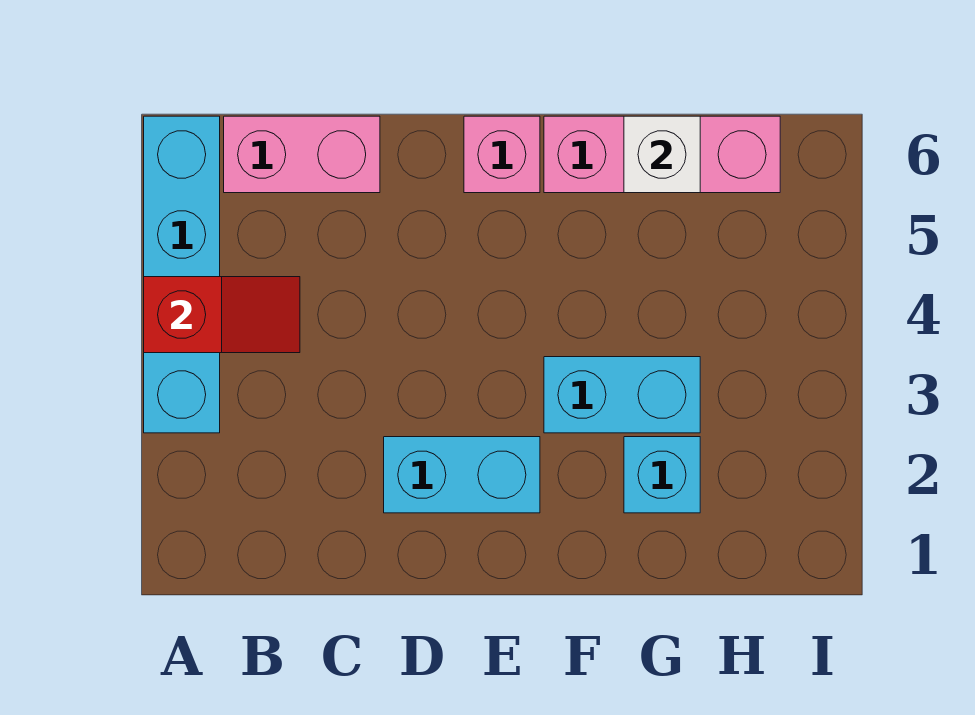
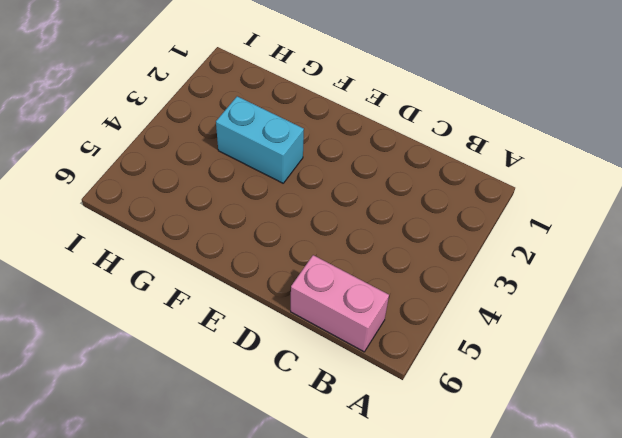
none -> cyan brick A3:A6 level 1
none -> cyan brick D2:E2 level 1

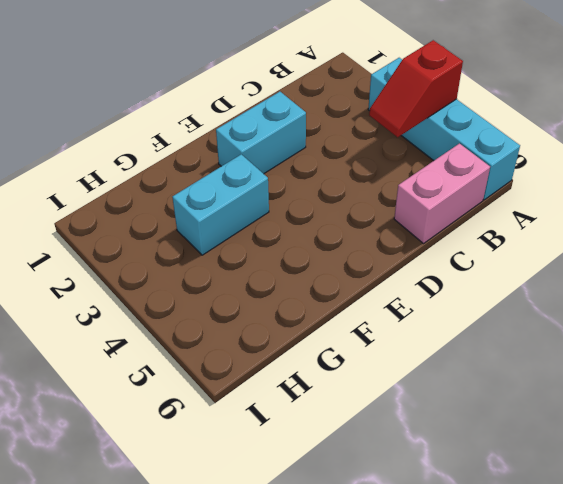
none -> pink brick E6 level 1
none -> pink brick F6:H6 level 1

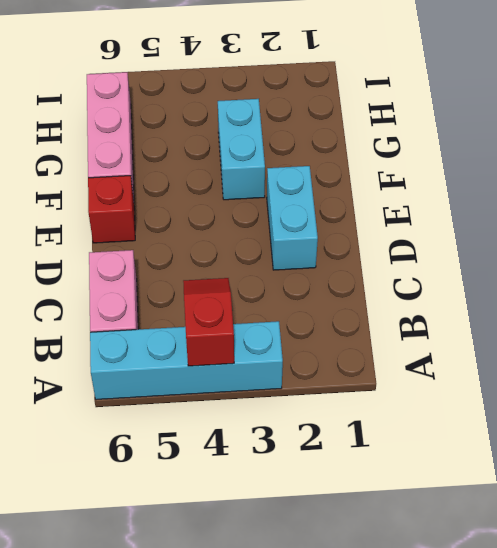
red brick E6 level 1 -> pink brick E6 level 1
none -> cyan brick G2 level 1
none -> white brick G6 level 2

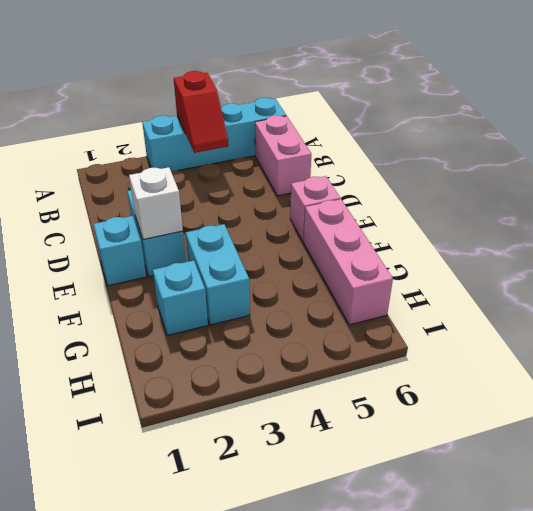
cyan brick E1 level 1 -> none
white brick E2 level 2 -> white brick G6 level 2

